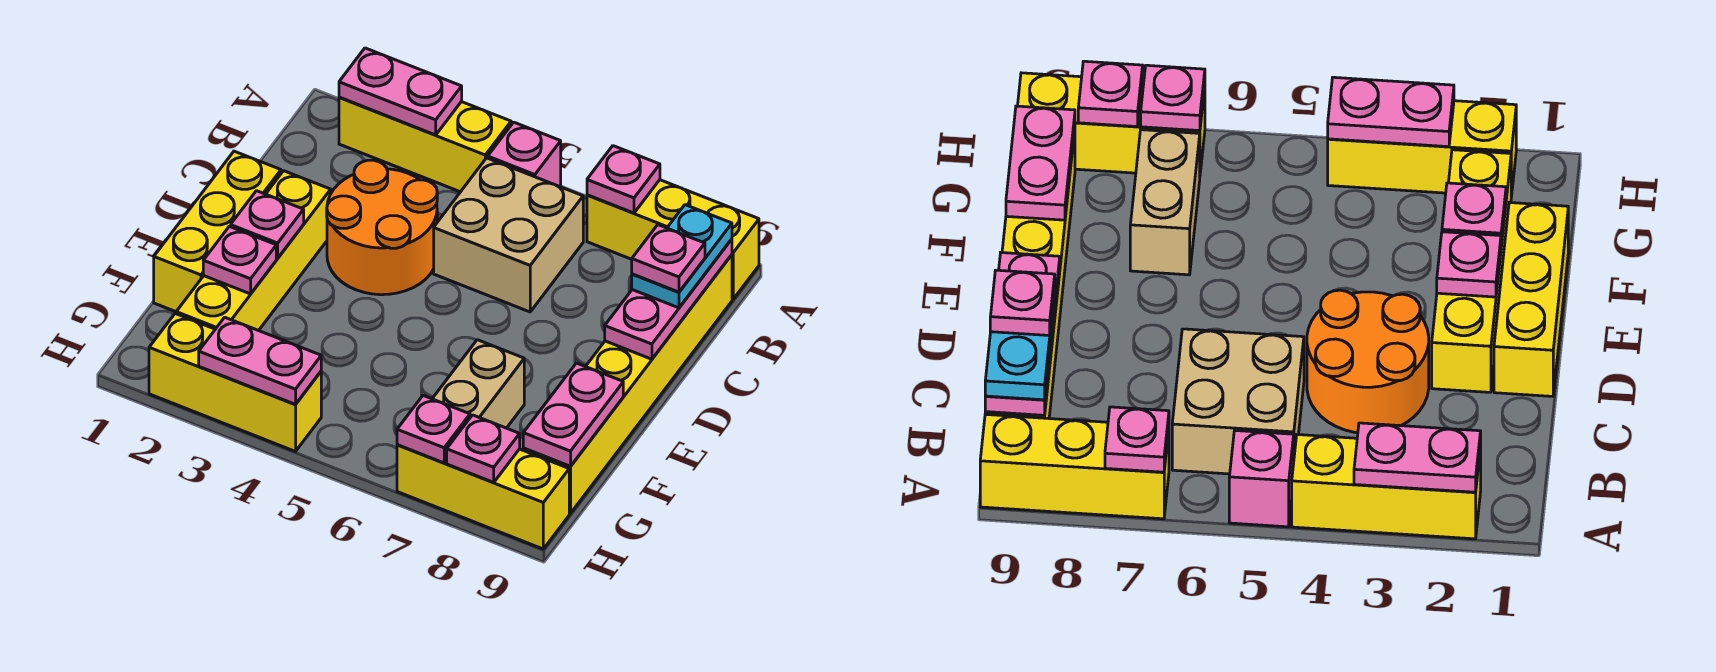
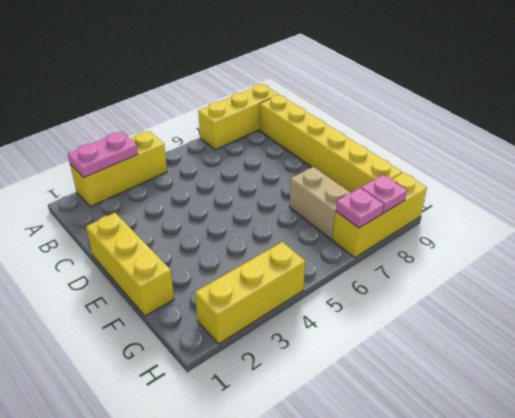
none -> pink brick A5 level 1
none -> tan brick B5:C6 level 1
none -> orange round brick C3:D4 level 1

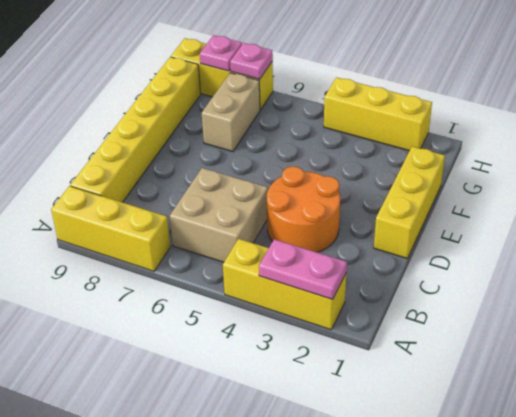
none -> pink brick A5 level 1
none -> yellow brick D2:G2 level 1
none -> pink plate A7 level 2

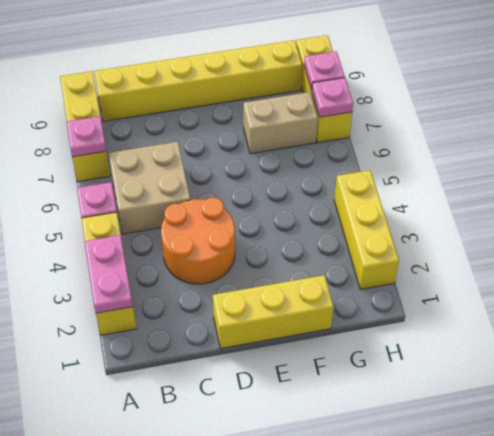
none -> yellow brick D2:G2 level 1
none -> pink plate B9:D9 level 2
none -> pink plate E2 level 2

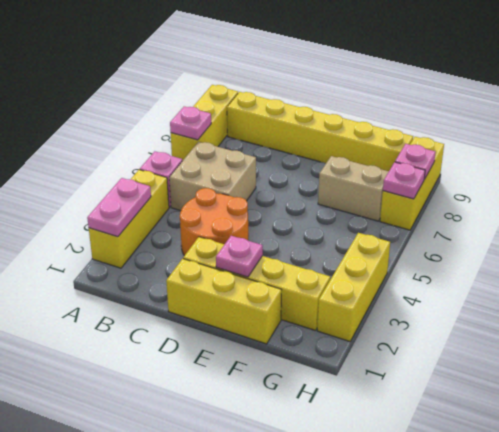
none -> pink plate B9:D9 level 2
none -> pink plate F2 level 2
none -> pink plate F9:G9 level 2

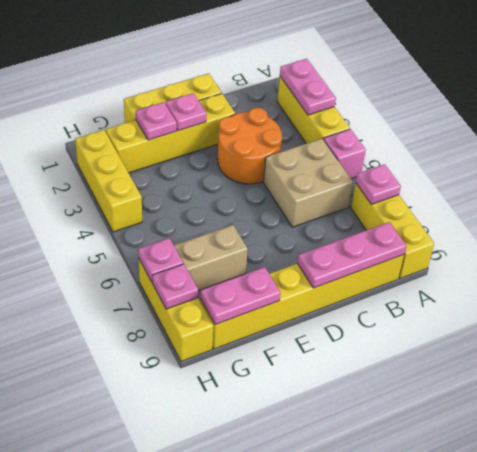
none -> pink plate H3:H4 level 2
none -> cyan plate B9:C9 level 3
none -> pink plate C9 level 4

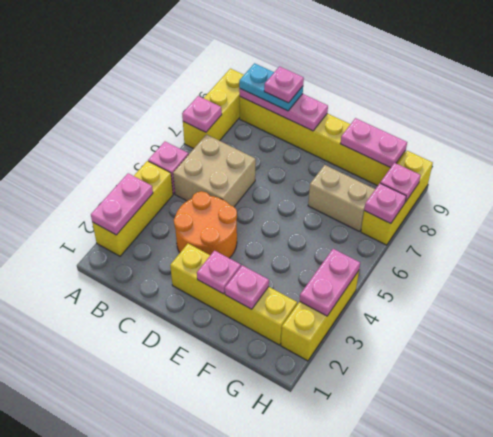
none -> yellow brick D1:F1 level 1

